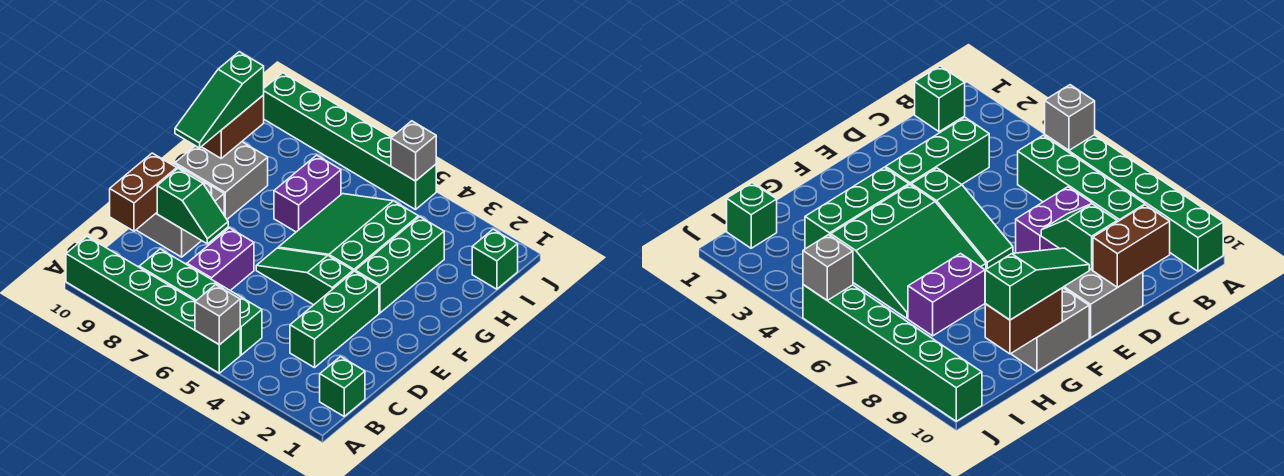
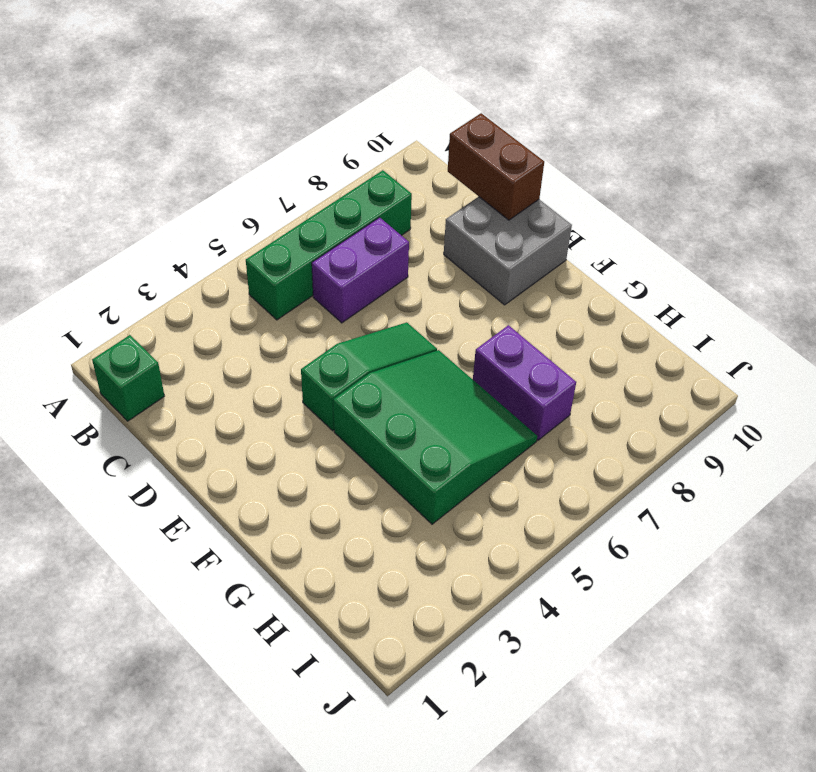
purple brick C6:C7 level 1 -> purple brick C7:D7 level 1
none -> green brick A5:A10 level 1
none -> green brick C3:E3 level 1
none -> green brick F3:H3 level 1

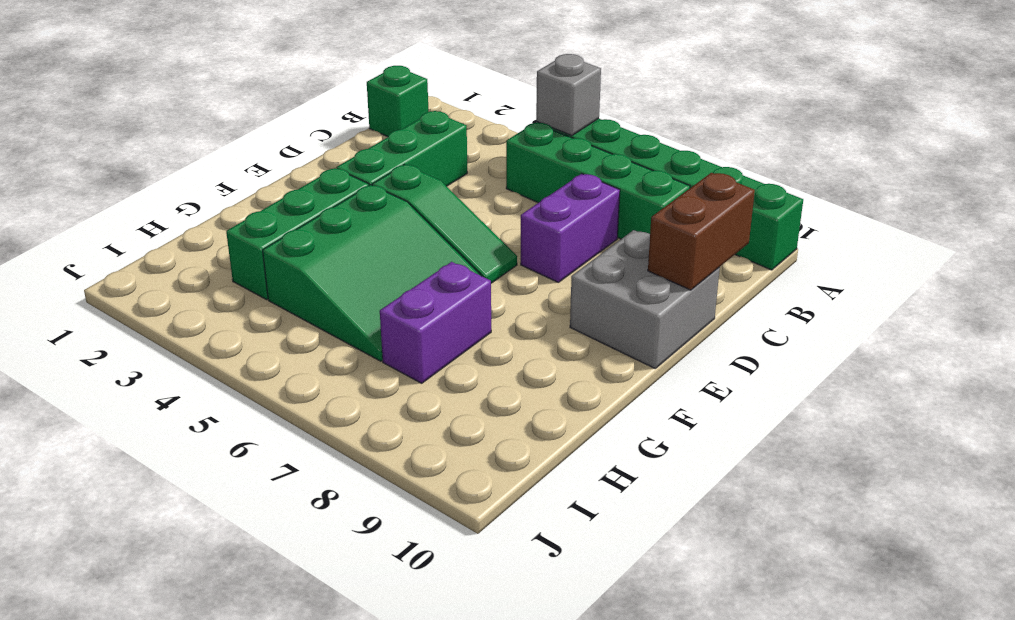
none -> grey brick F9:G10 level 1
none -> green brick I1 level 1
none -> green brick J5:J10 level 1

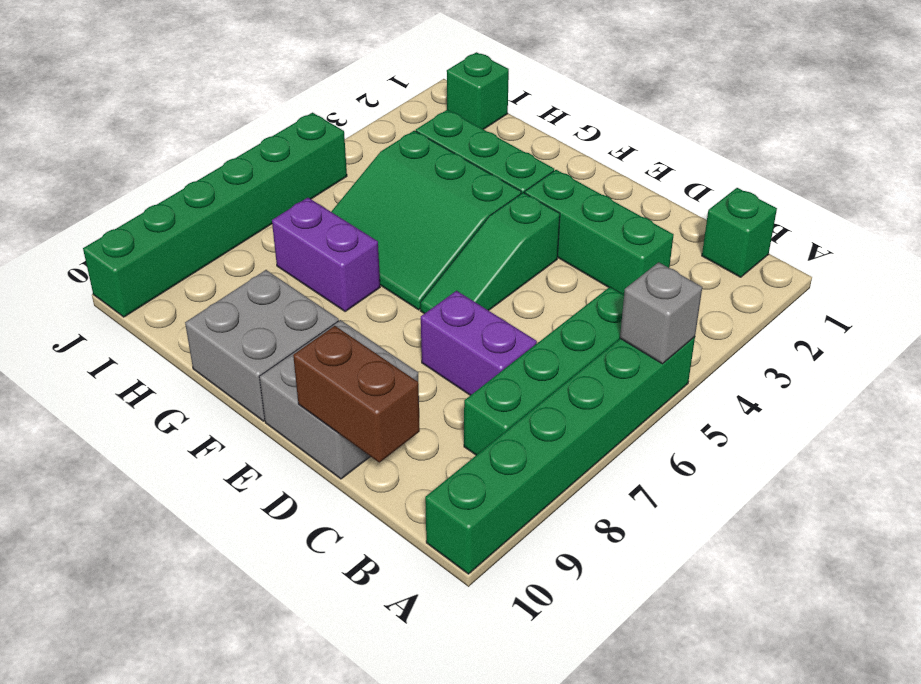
none -> green slope D8:D9 level 2 top 9
none -> brown brick G10:H10 level 2
none -> grey brick J5 level 2

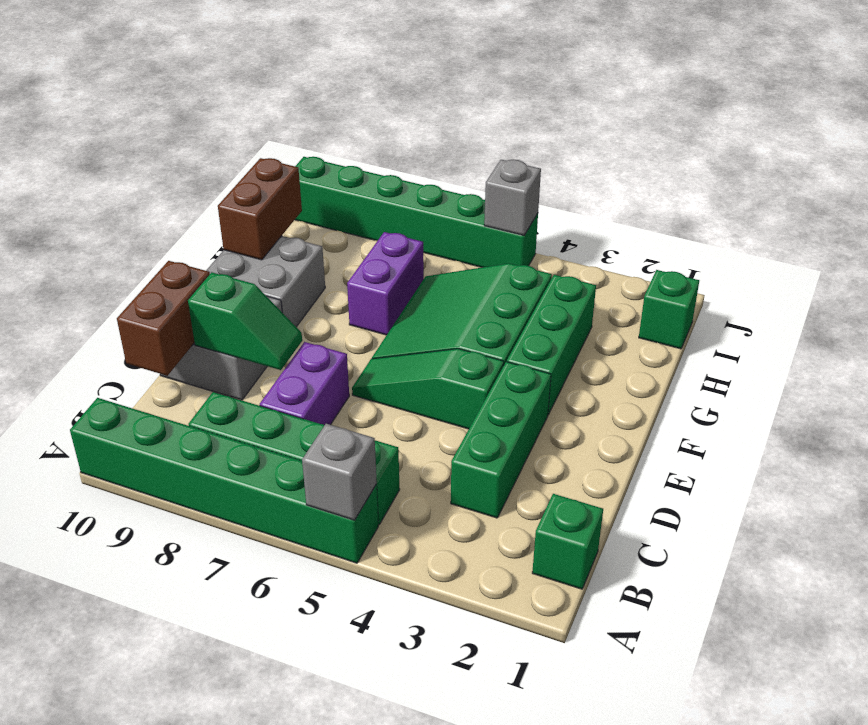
none -> green slope F10:H10 level 3 top H

